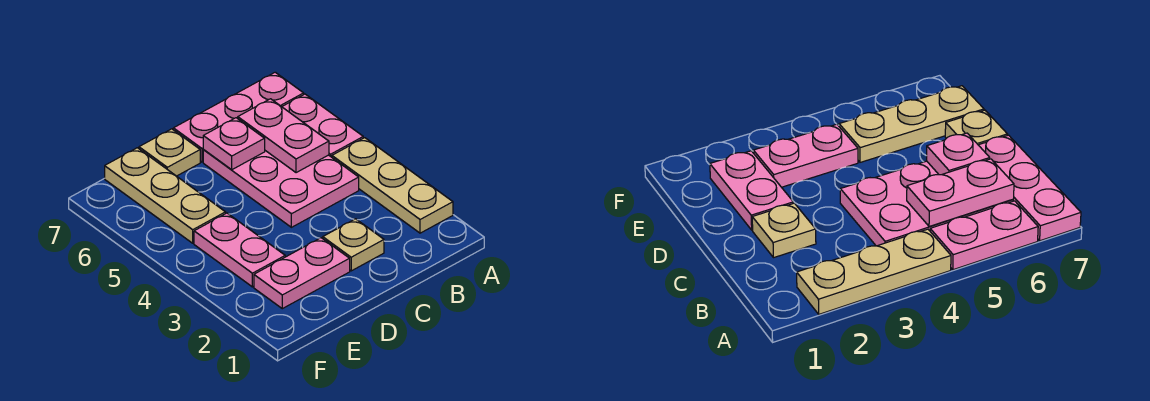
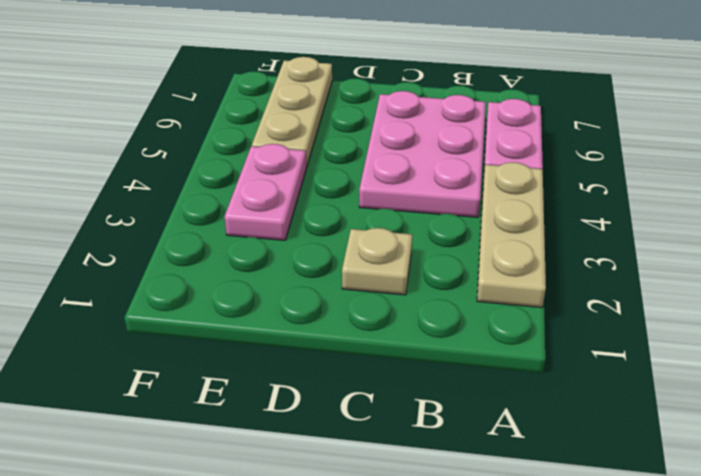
none -> pink plate A7:C7 level 1
none -> pink plate D2:E2 level 1

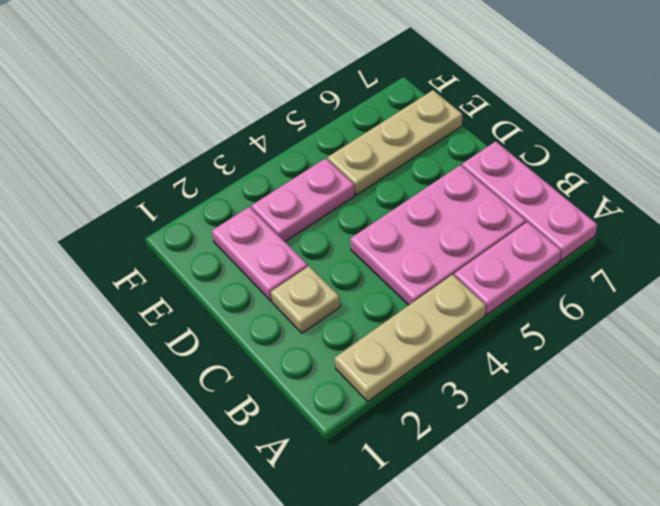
none -> tan plate D7 level 1
none -> pink plate B5:B6 level 2

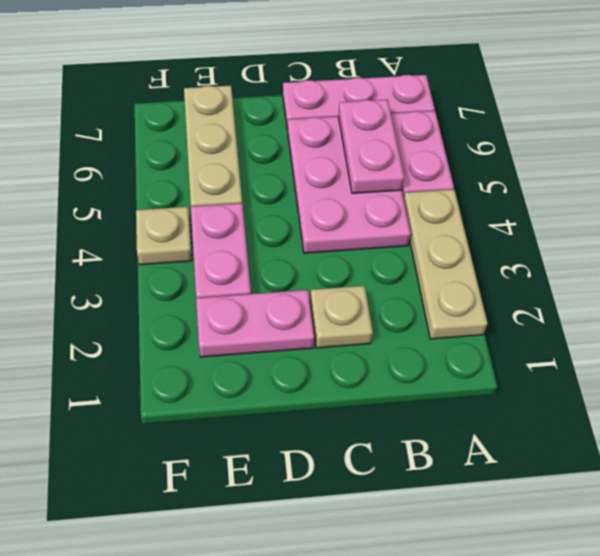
tan plate F4 level 1 -> tan plate D7 level 1
none -> pink plate C6 level 2

